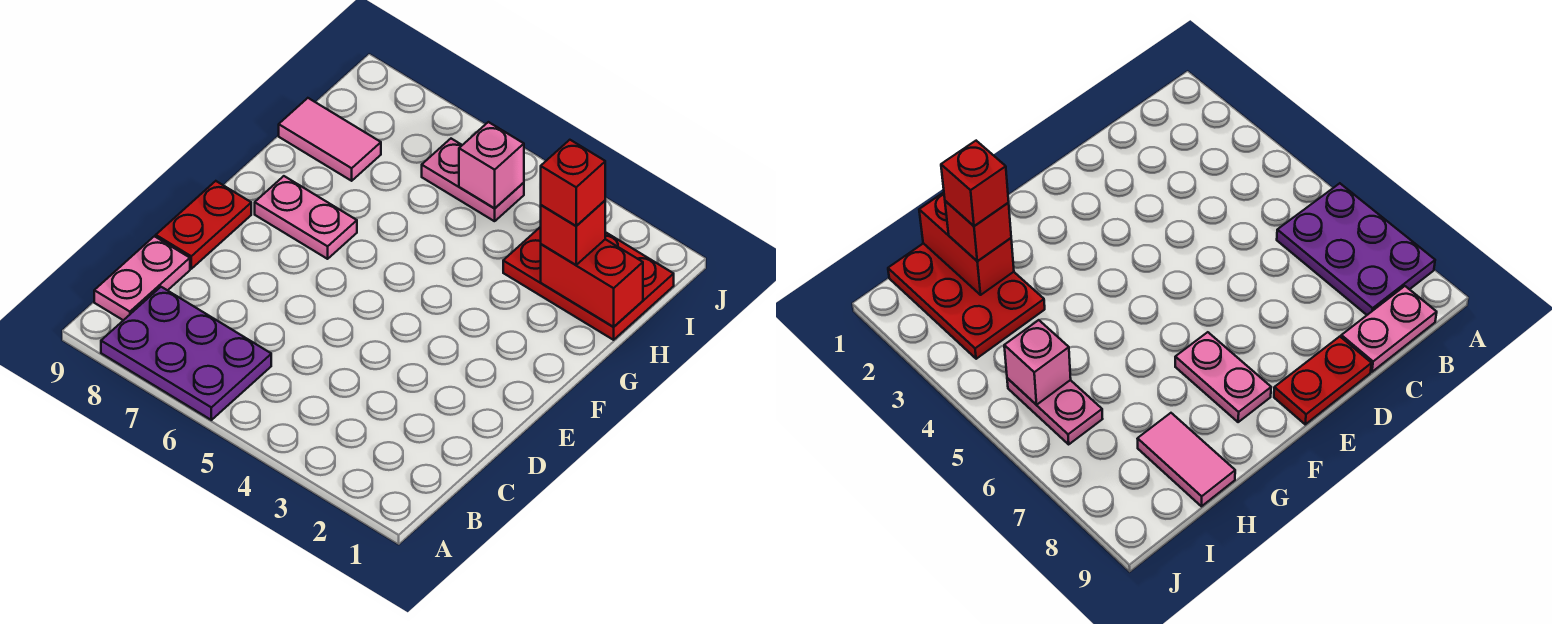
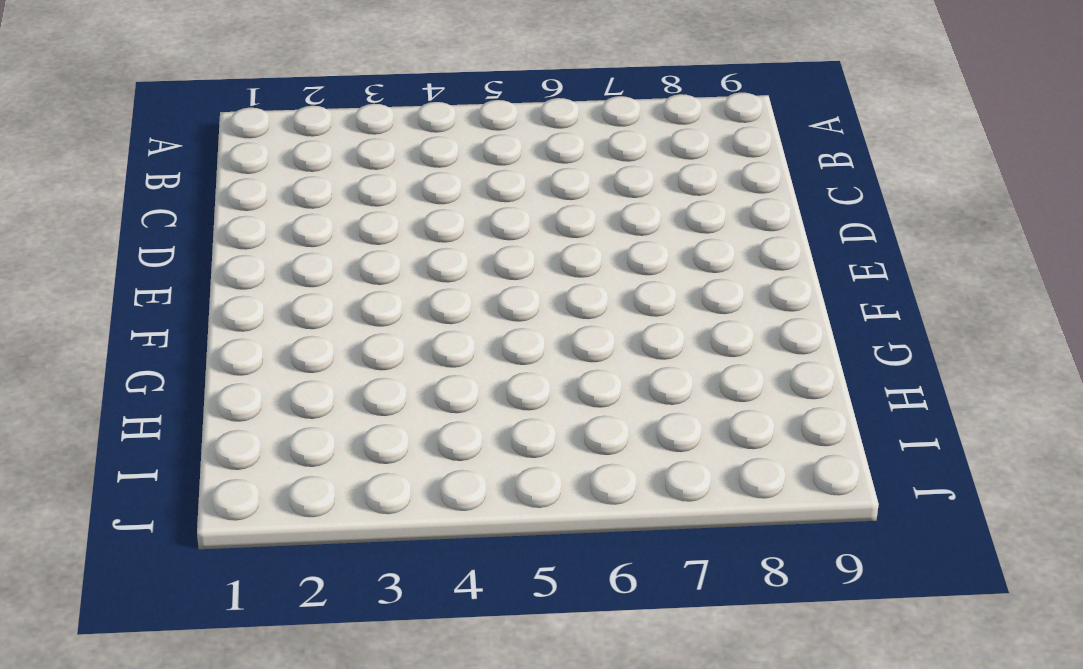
none -> purple plate A6:B8 level 1
none -> pink plate B9:C9 level 1

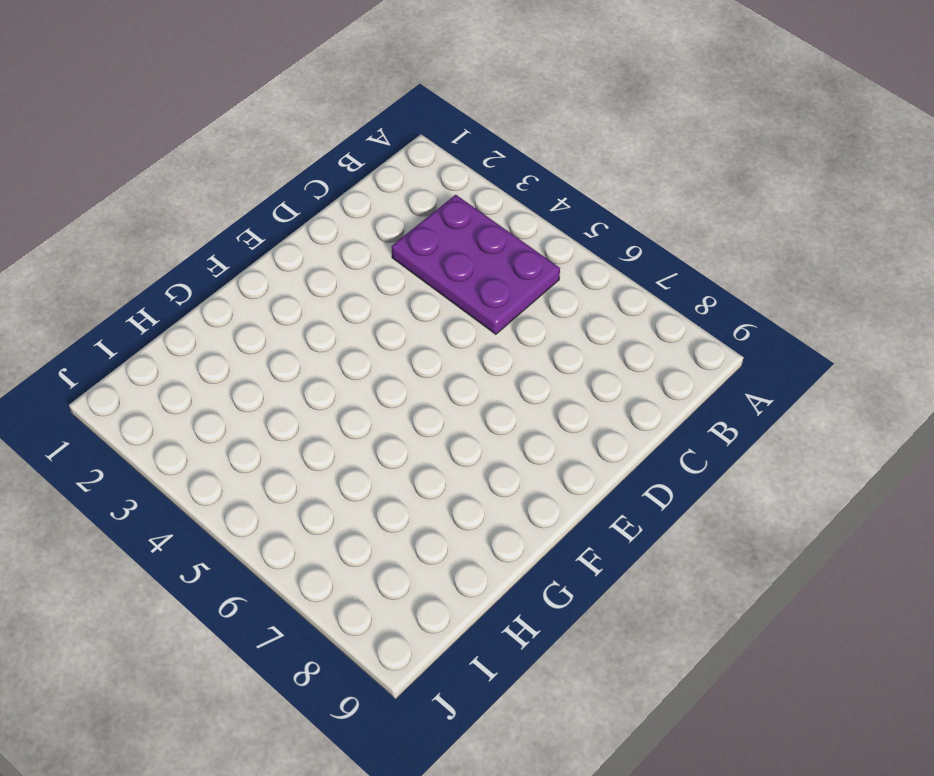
purple plate B3:C5 level 1 -> purple plate A6:B8 level 1
none -> pink plate B9:C9 level 1
none -> red plate D9:E9 level 1

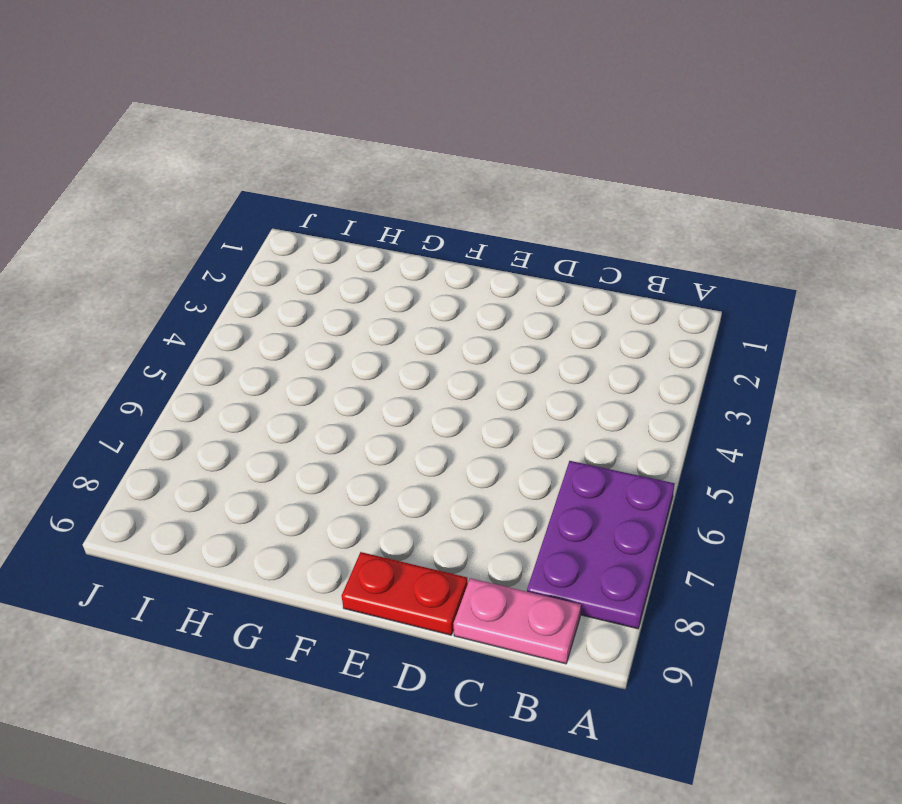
none -> pink plate F7:F8 level 1
none -> red plate H1:I3 level 1

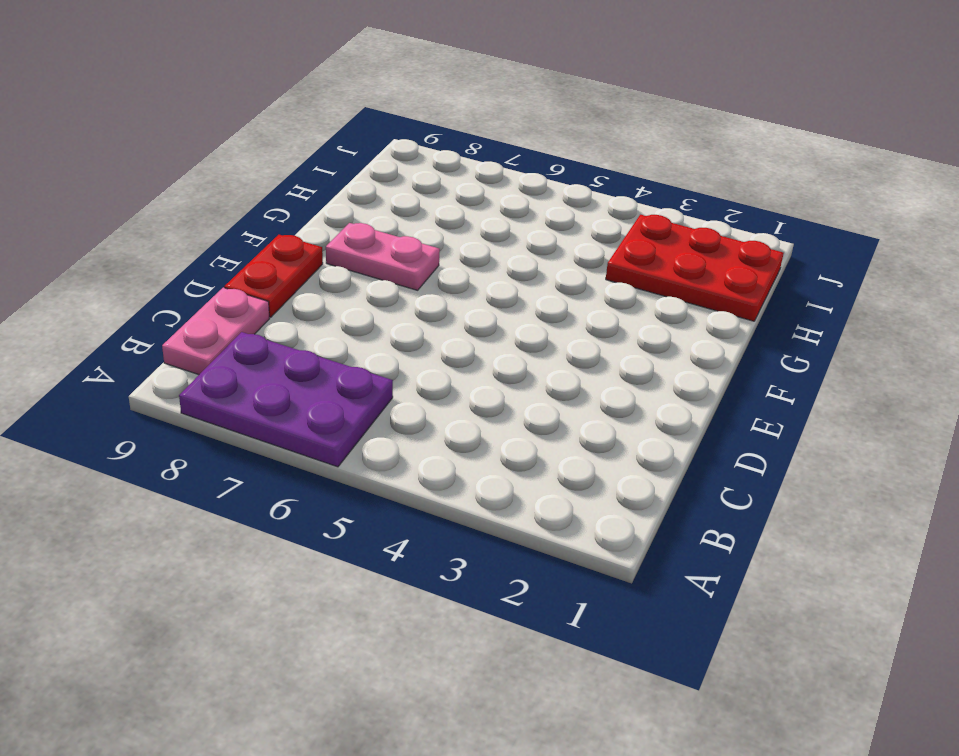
none -> pink tile H8:H9 level 1
none -> pink plate I5:I6 level 1

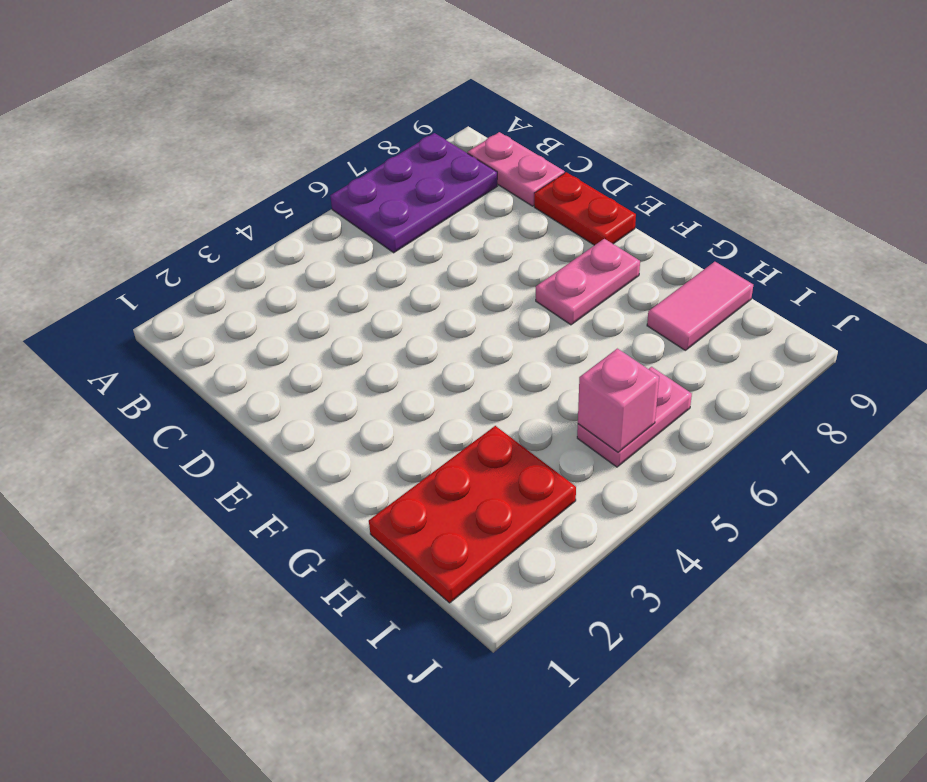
none -> red brick H1:H2 level 2
none -> red brick H2 level 3

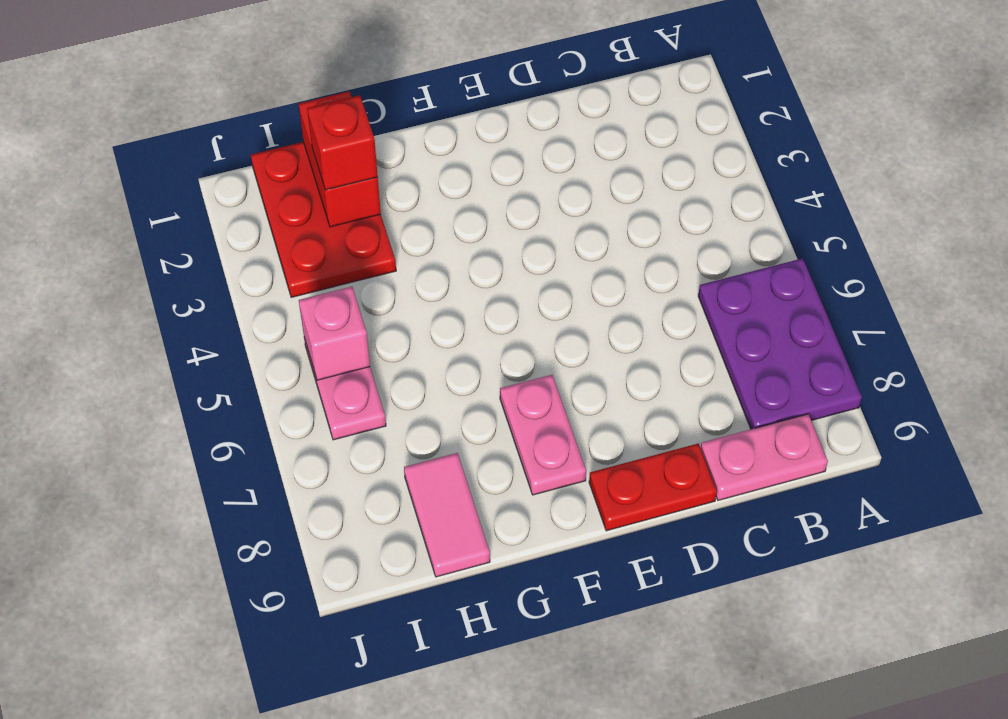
none -> red brick H2 level 4

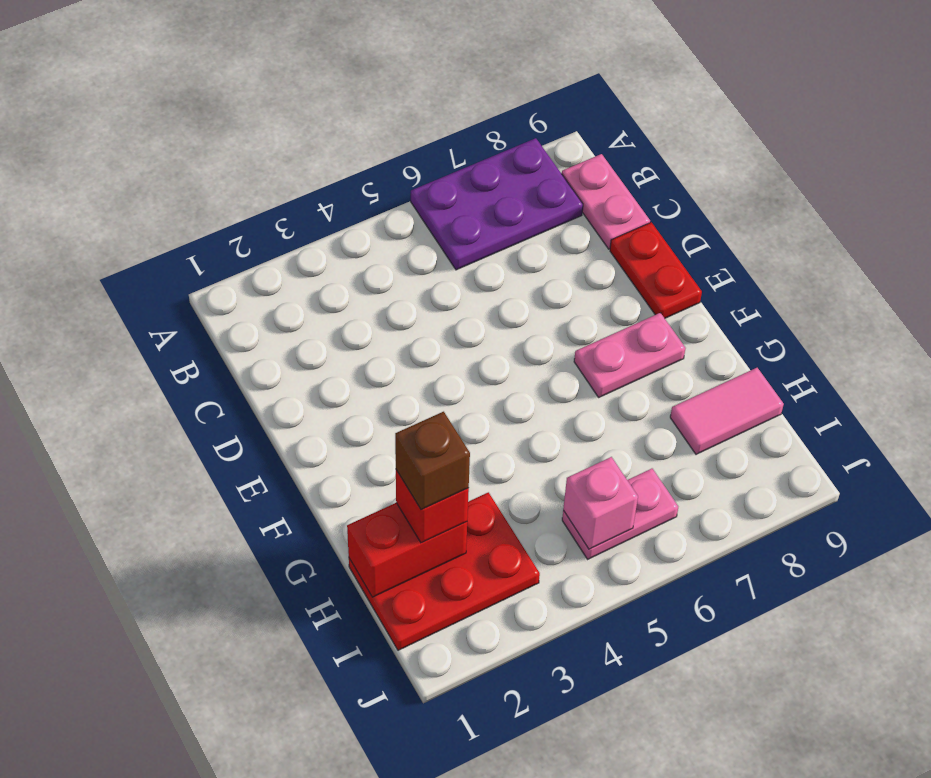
brown brick H2 level 4 -> red brick H2 level 4

